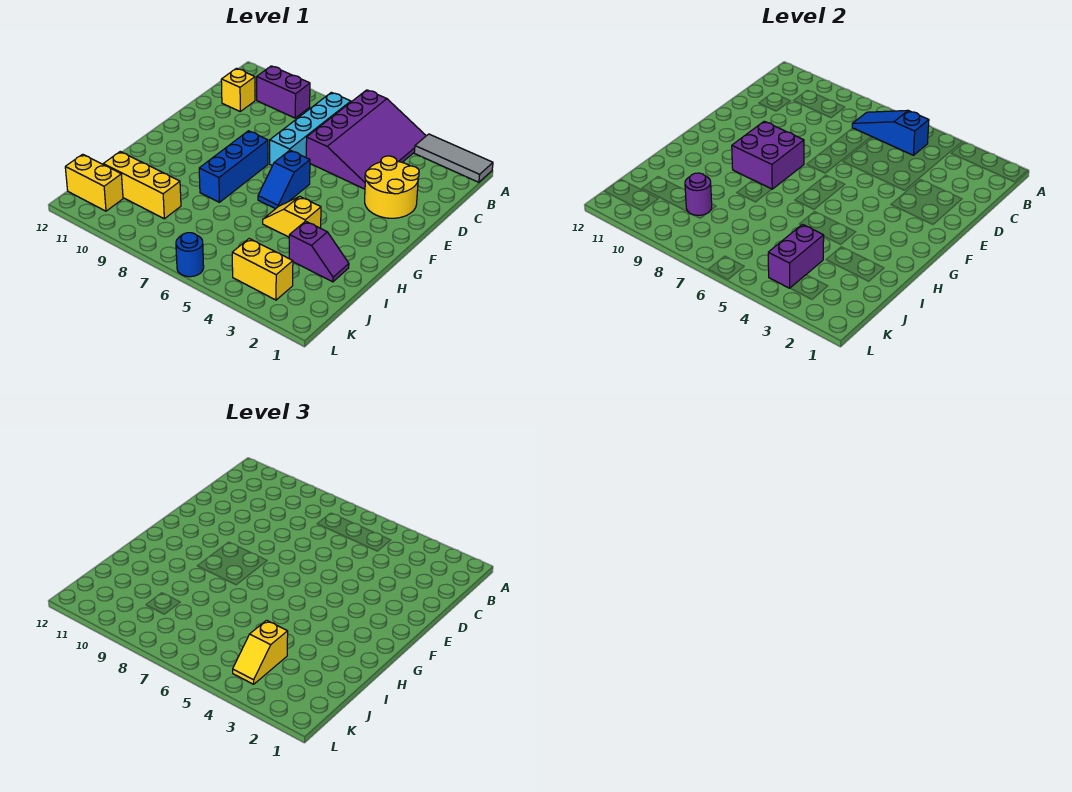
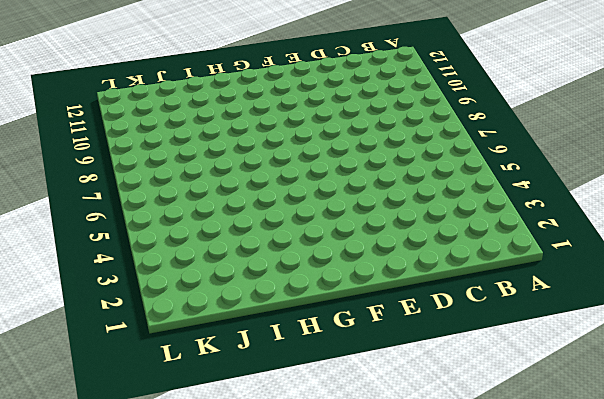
none -> grey tile A1:A3 level 1
none -> purple slope A4:D6 level 1 top 6
none -> cyan brick B7:E7 level 1

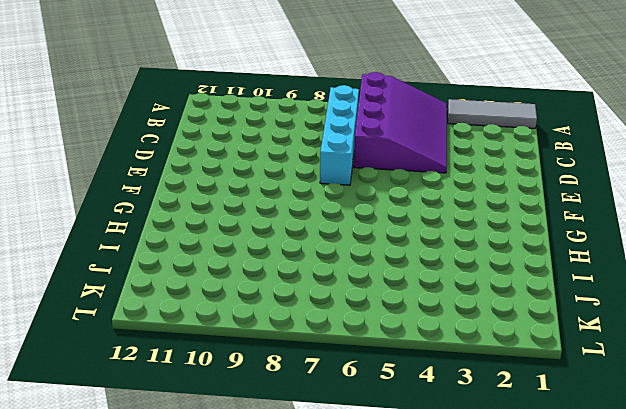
none -> purple brick B9:B10 level 1
none -> yellow brick C11 level 1
none -> yellow round brick D2:E3 level 1

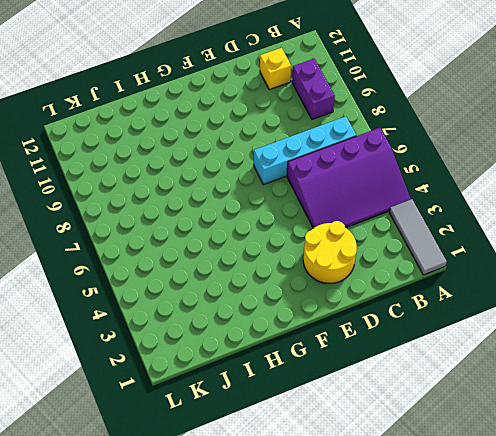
none -> blue slope F6:G6 level 1 top F
none -> blue brick F8:H8 level 1
none -> yellow slope H4:H5 level 1 top 4

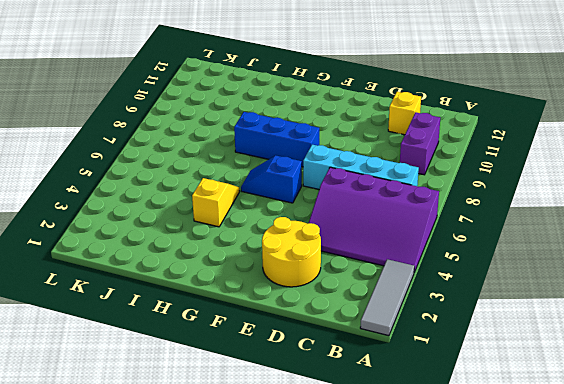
none -> purple slope I2:I3 level 1 top 3
none -> yellow brick J9:J11 level 1
none -> yellow brick K3:K4 level 1

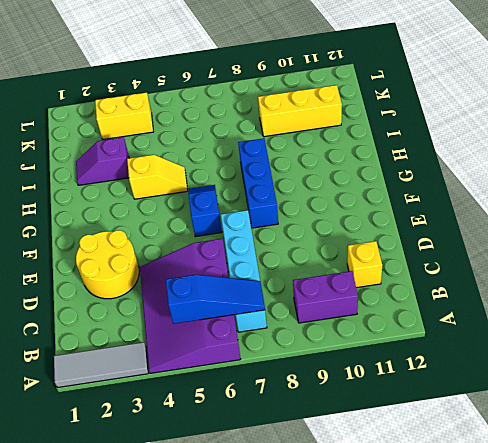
none -> yellow brick K11:K12 level 1
none -> blue round brick L6 level 1
none -> purple brick F8:G9 level 2

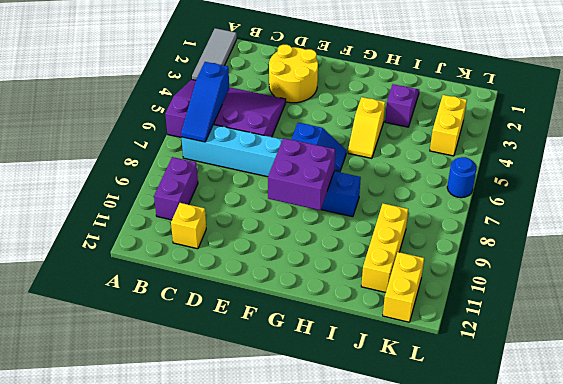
none -> purple brick J4:K4 level 2
none -> purple round brick J9 level 2
none -> yellow slope J4:K4 level 3 top J

